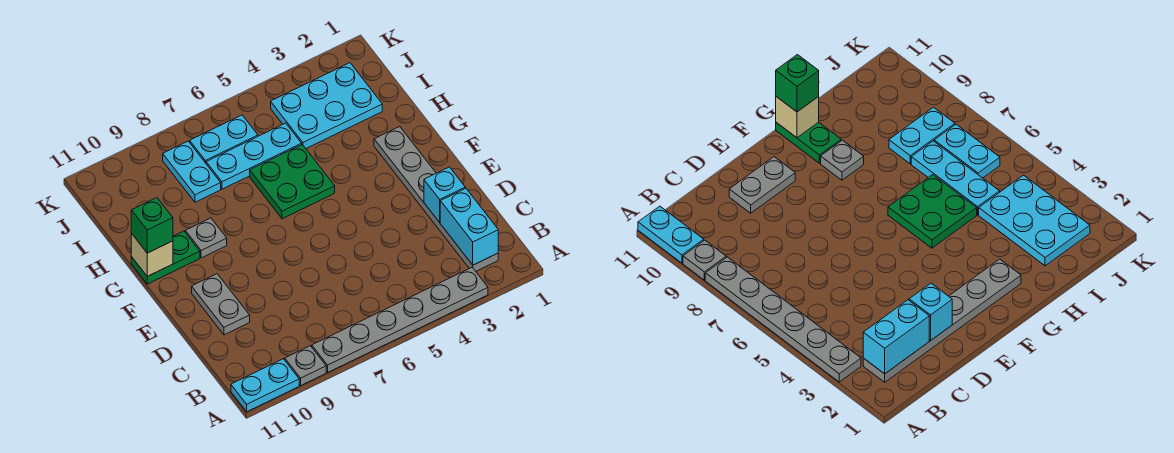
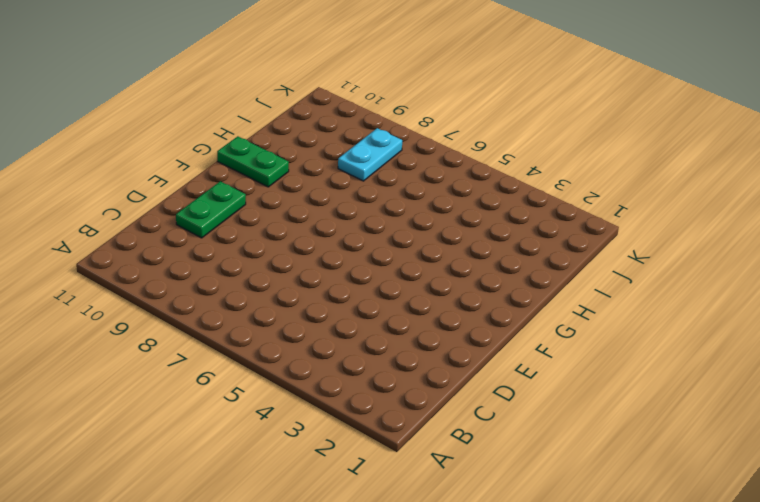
green plate D10:E10 level 1 -> grey plate D10:E10 level 1
none -> grey plate A3:A8 level 1
none -> grey plate A9 level 1
none -> cyan plate A10:A11 level 1

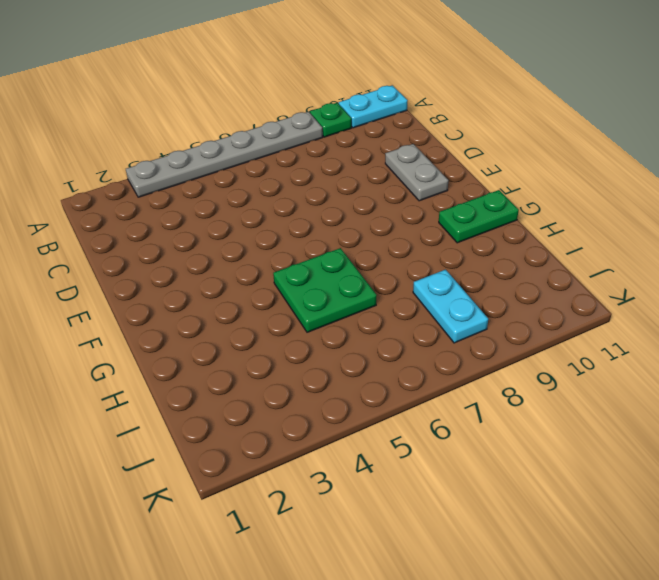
green plate A9 level 1 -> grey plate A9 level 1
none -> grey plate B2:G2 level 1
none -> grey plate G9 level 1
none -> cyan plate I2:J4 level 1

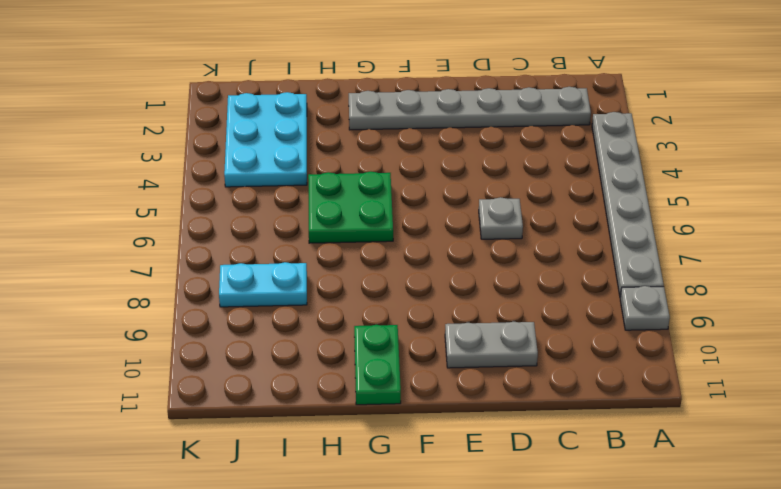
grey plate D6 level 1 -> grey plate G9 level 1
none -> cyan plate A10:A11 level 1
none -> cyan plate I5:I7 level 1
none -> cyan plate J6:J7 level 1

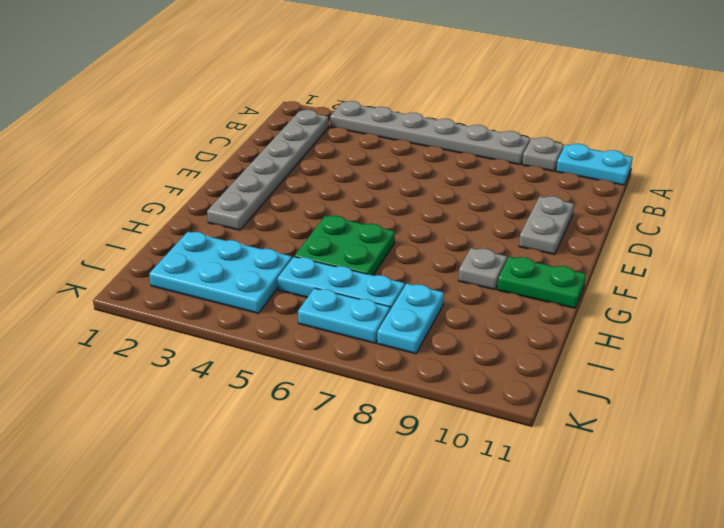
none -> cyan brick B2:C2 level 2
none -> cyan brick D2 level 2
none -> tan brick G11 level 2

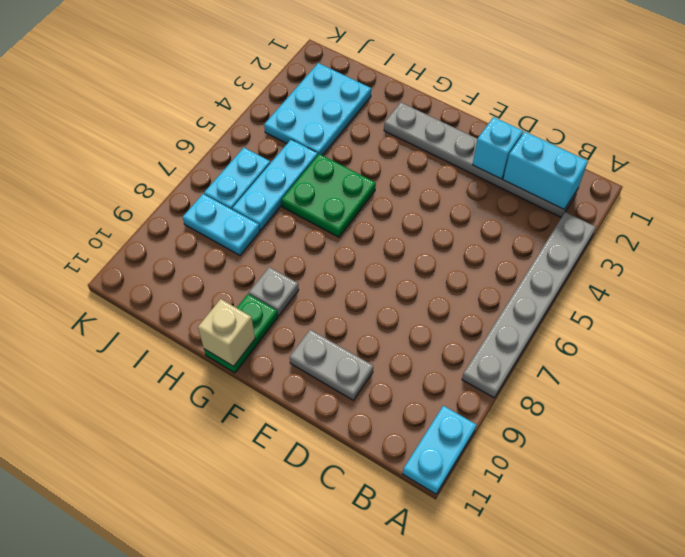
none -> grey plate A9 level 1
none -> green brick G11 level 3

